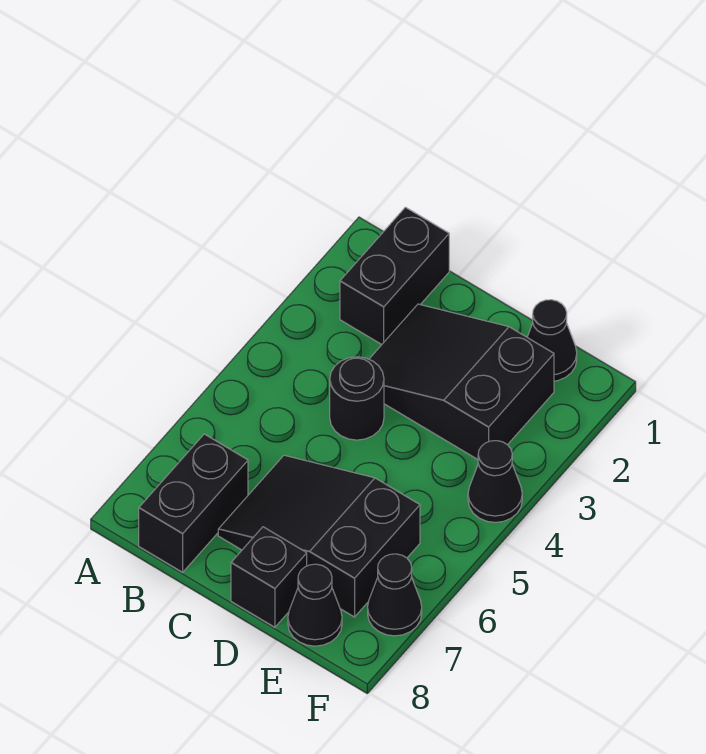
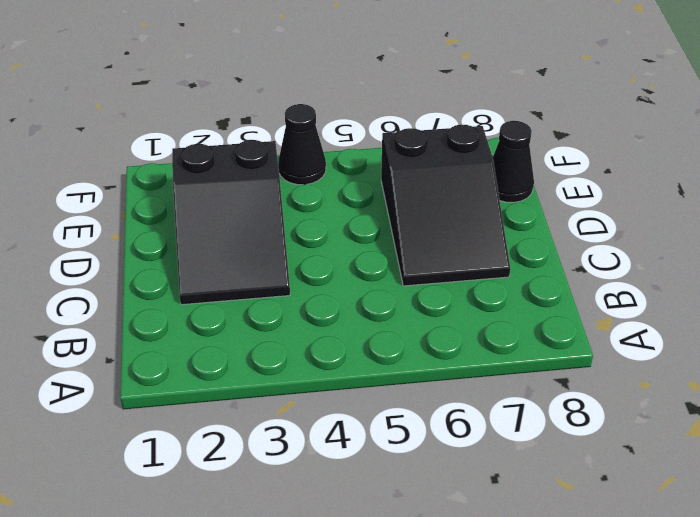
none -> black brick B1:B2 level 1
none -> black brick B7:B8 level 1

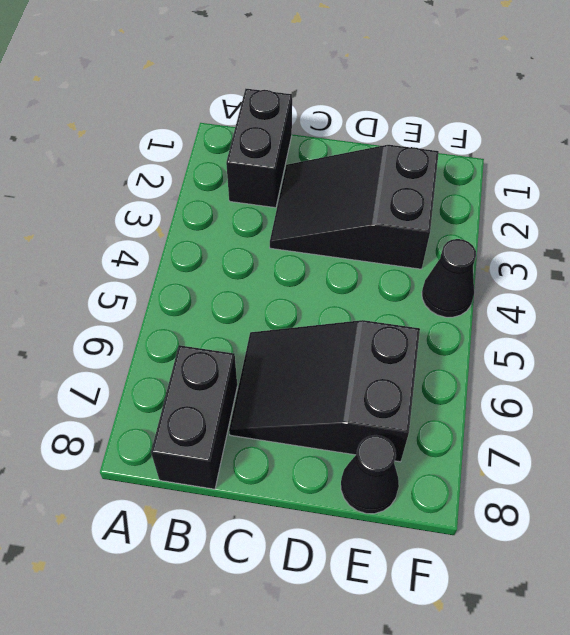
none -> black round brick C4 level 1
none -> black brick D8 level 1

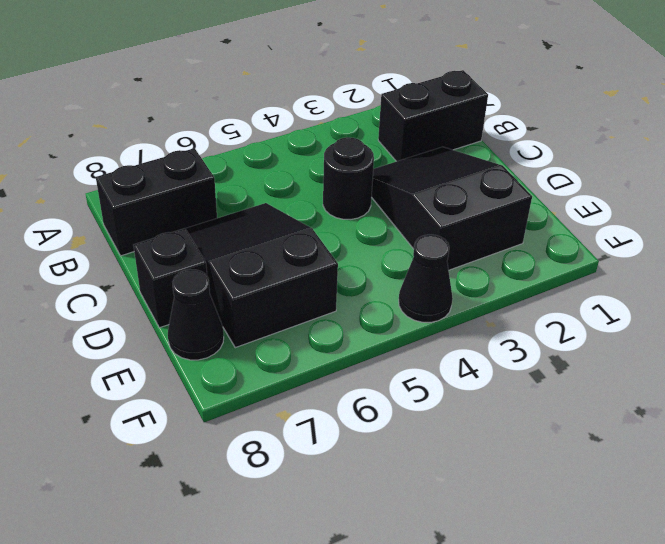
none -> black cone E1 level 1
none -> black cone F7 level 1

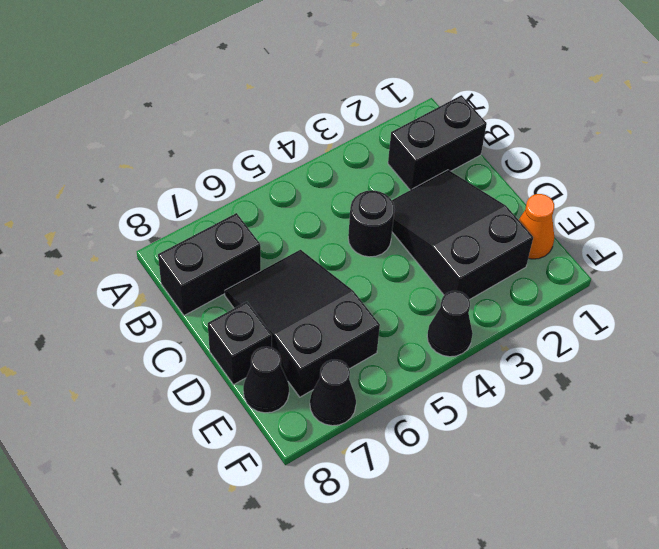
orange cone E1 level 1 -> black cone E1 level 1

